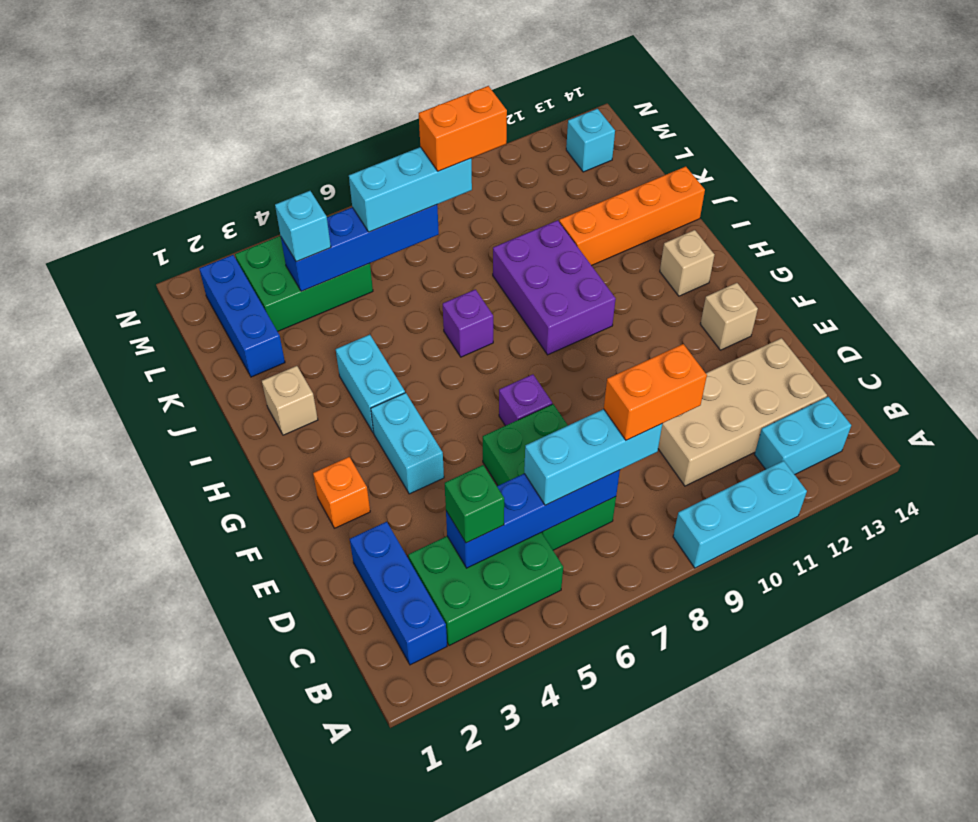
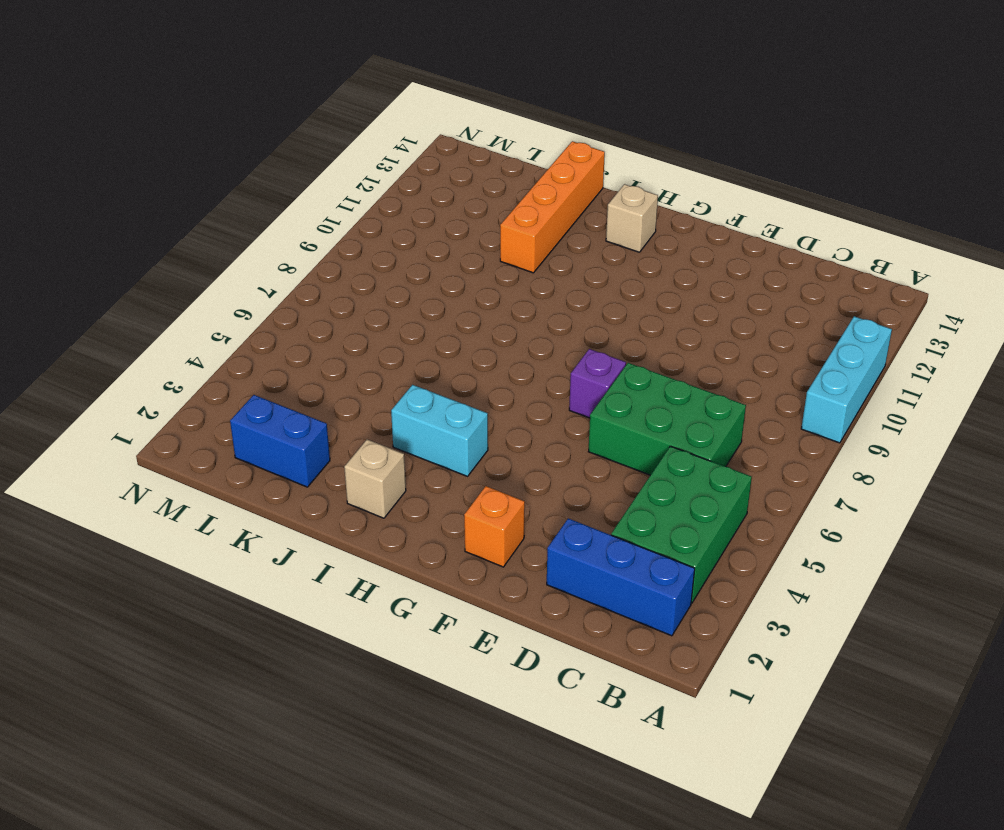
blue brick K2:L2 level 1 -> blue brick K2:M2 level 1
none -> cyan brick B12:B13 level 1
none -> tan brick C10:D13 level 1
none -> cyan brick F4:G4 level 1

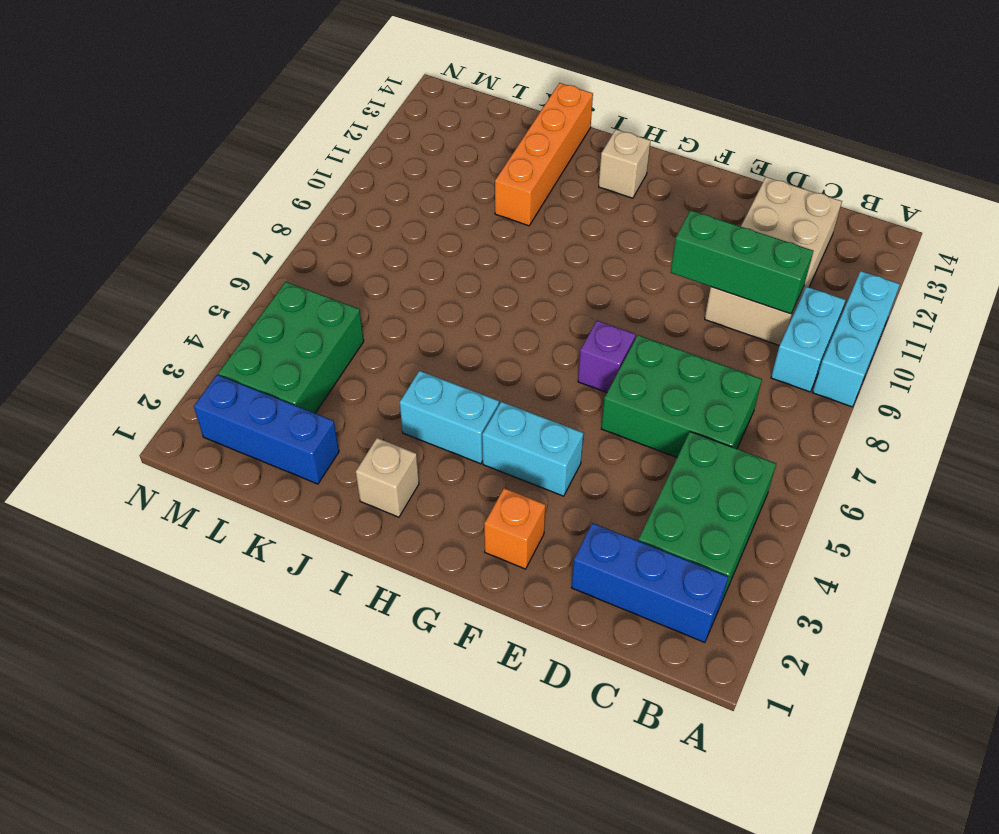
cyan brick B9:B10 level 1 -> cyan brick B12:B13 level 1
green brick C10:E10 level 2 -> none
none -> tan brick F13 level 1
none -> purple brick H9:J10 level 1
none -> purple brick I7 level 1

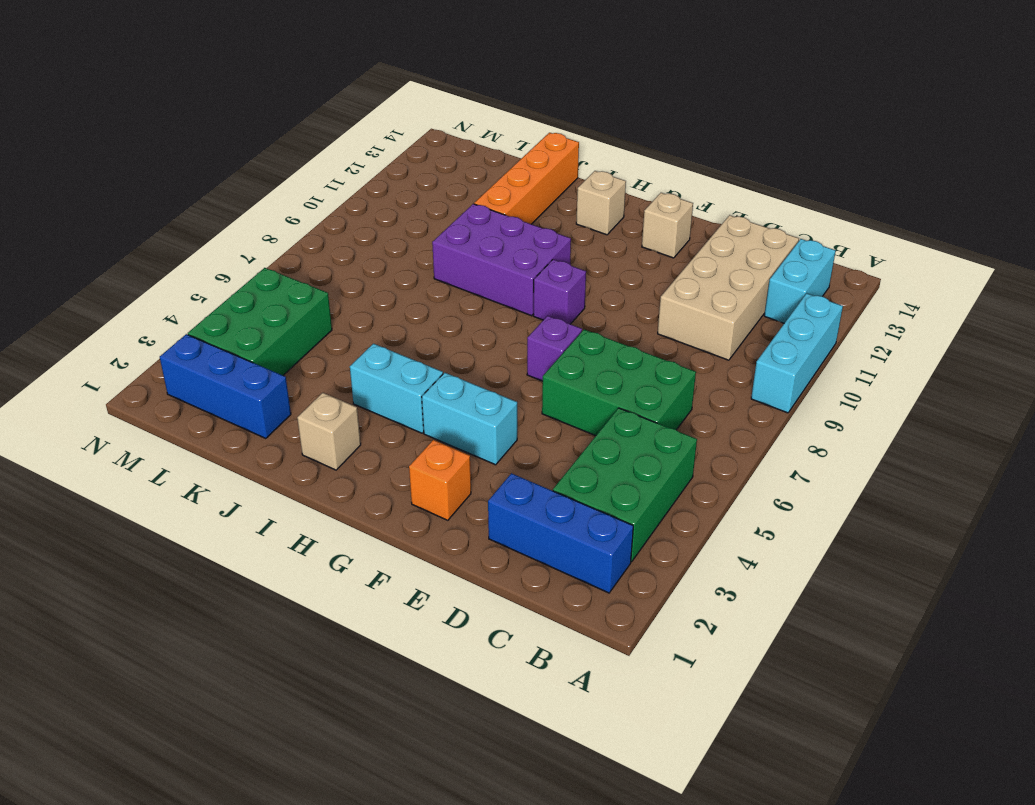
purple brick G9 level 1 -> purple brick I7 level 1
none -> cyan brick M13 level 1
none -> blue brick C4:C7 level 2
none -> blue brick L4:L7 level 2

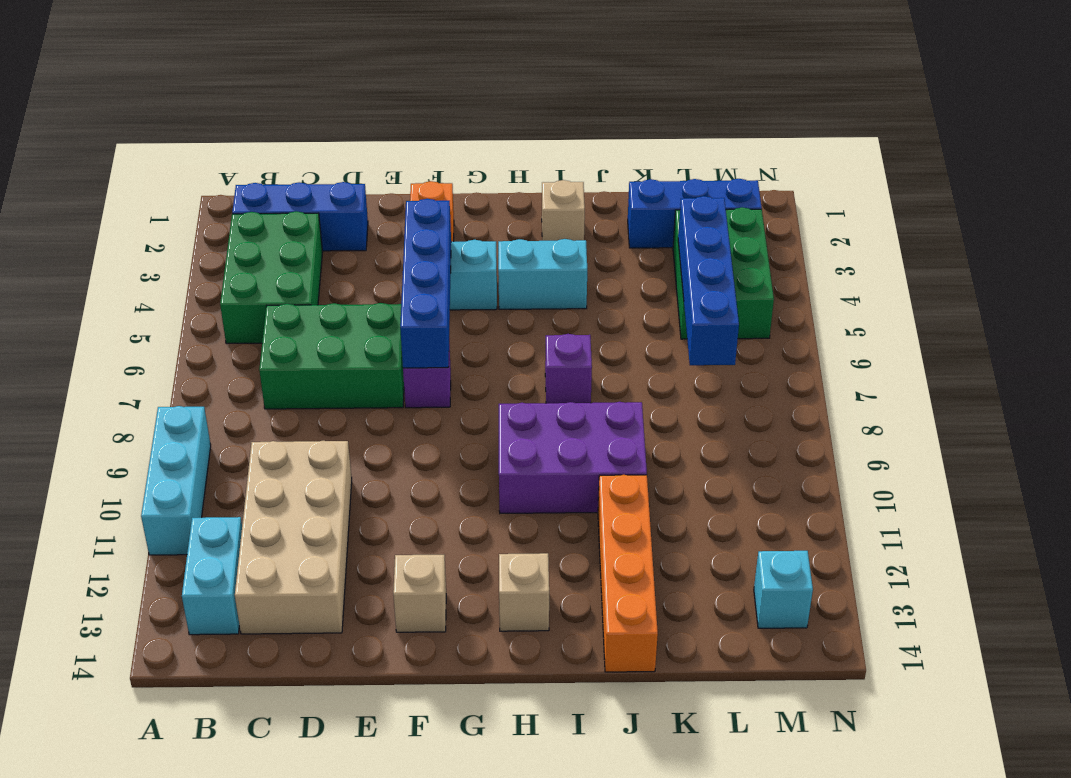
blue brick F4:F7 level 2 -> blue brick C4:C7 level 2
none -> green brick C4 level 3
none -> cyan brick C6:C8 level 3
none -> cyan brick L4 level 3

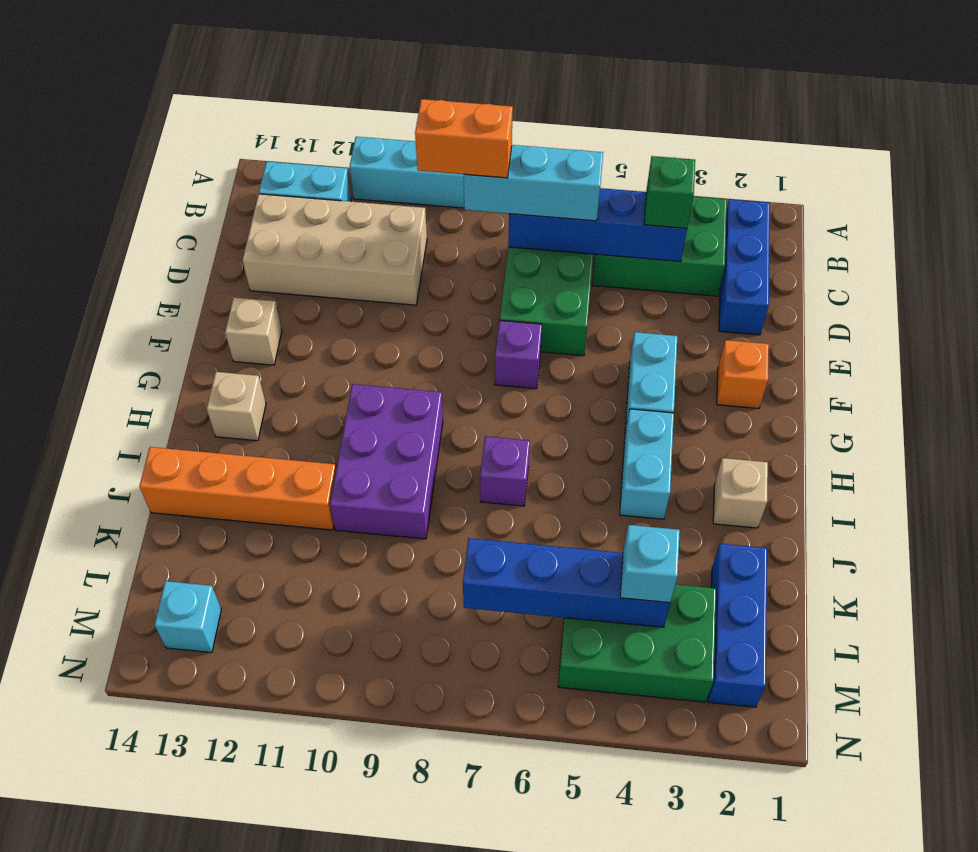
none -> cyan brick L6:L8 level 3
none -> orange brick L8:L9 level 4

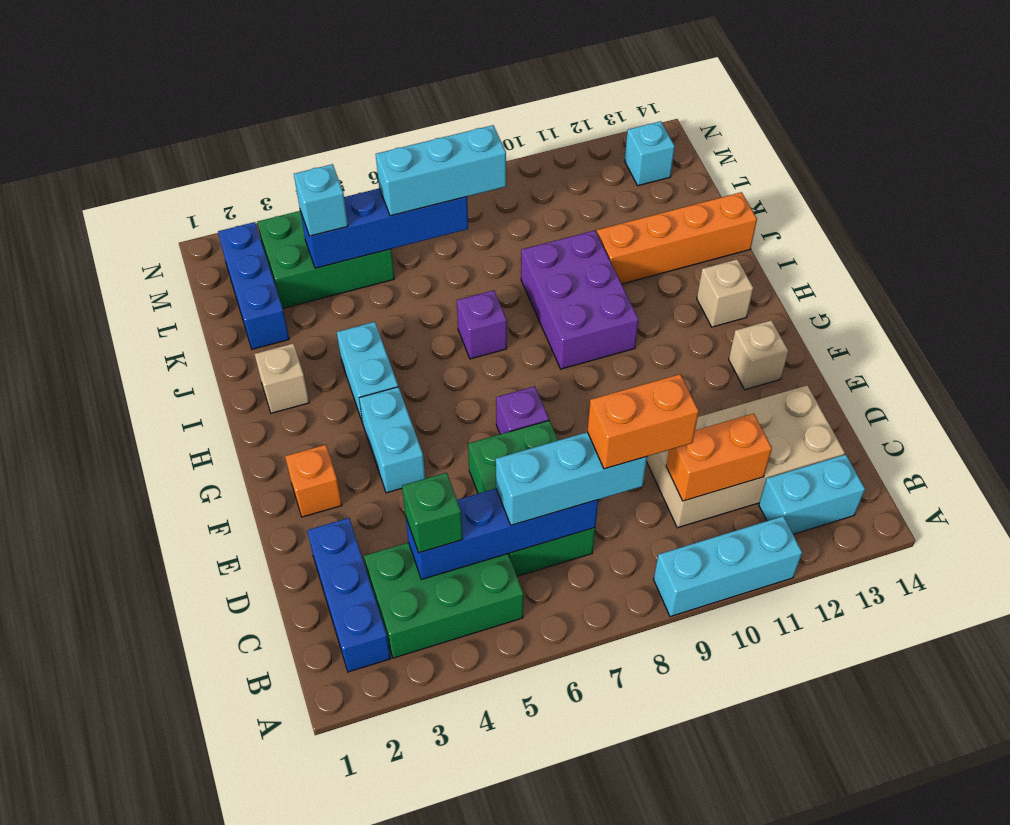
orange brick C10:C11 level 2 -> orange brick L8:L9 level 4

